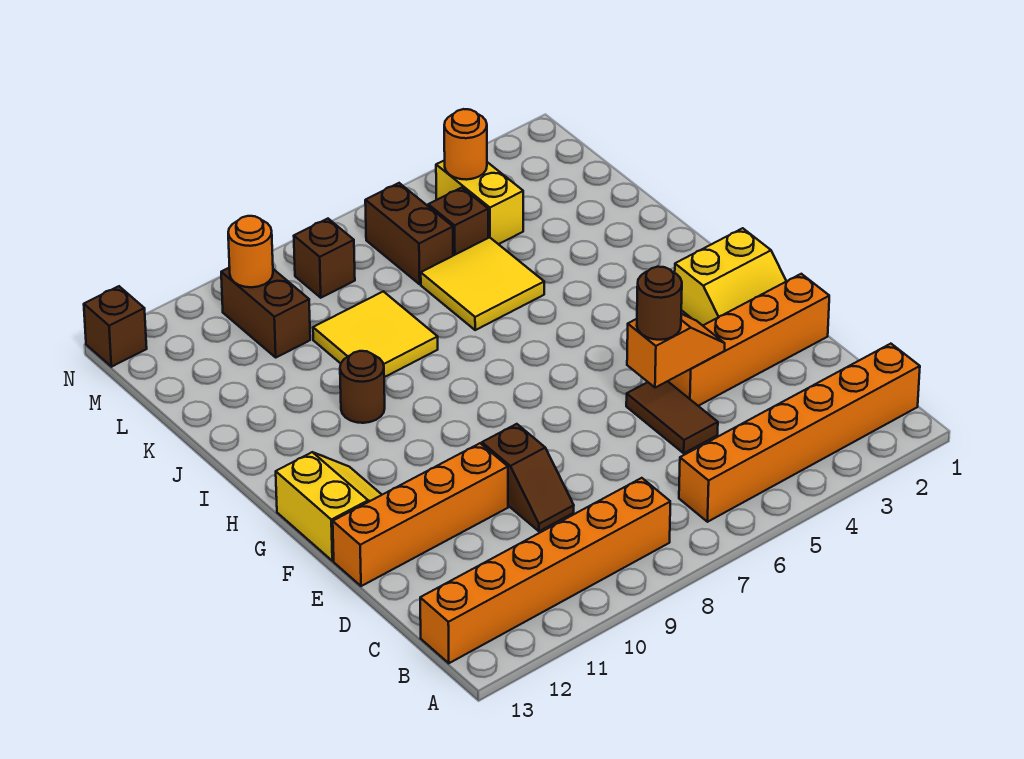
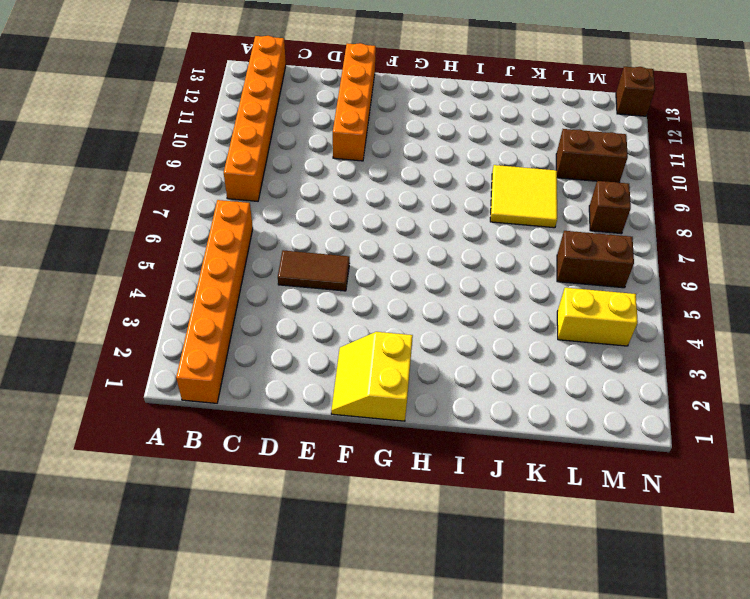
none -> brown slope D9:E9 level 1 top E
none -> orange brick E1:E4 level 1
none -> yellow slope F12:G13 level 1 top 13

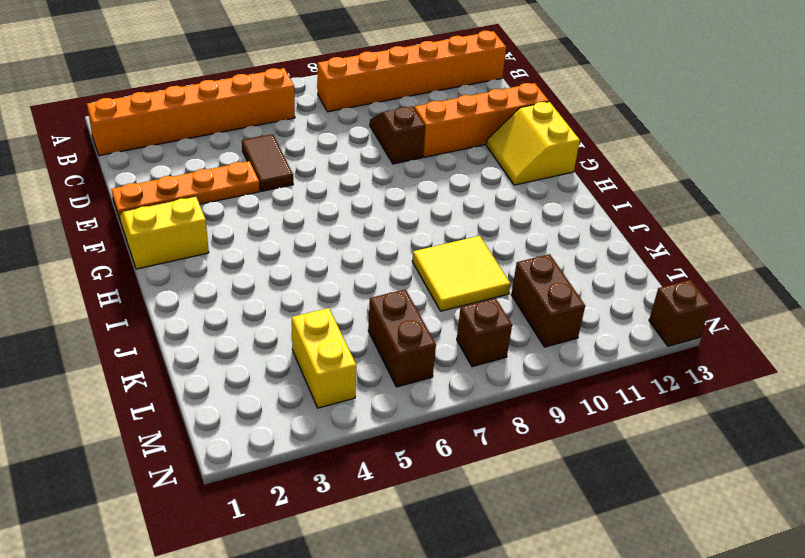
orange plate E1:E4 level 1 -> orange brick E1:E4 level 1
none -> brown round brick I10 level 1
none -> yellow tile J5:K6 level 1
none -> brown brick L5 level 1

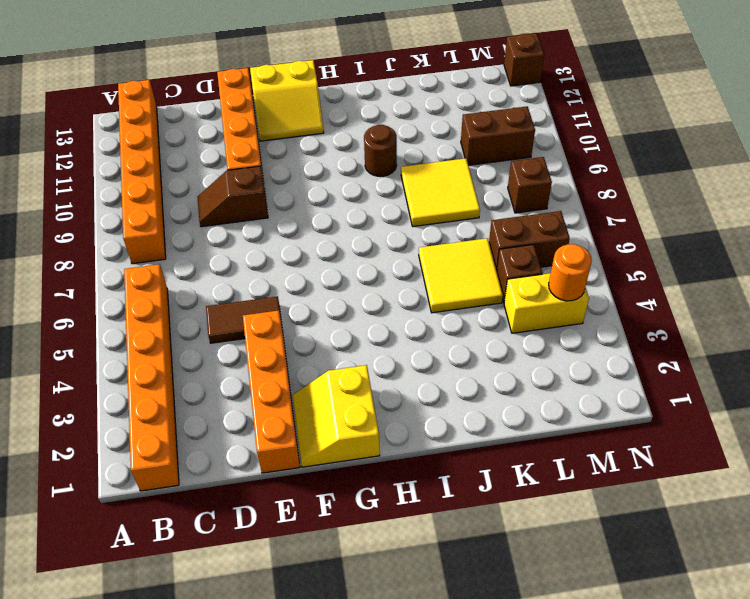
none -> orange slope E4:E5 level 2 top 5
none -> orange round brick M10 level 2
none -> brown round brick E5 level 3

